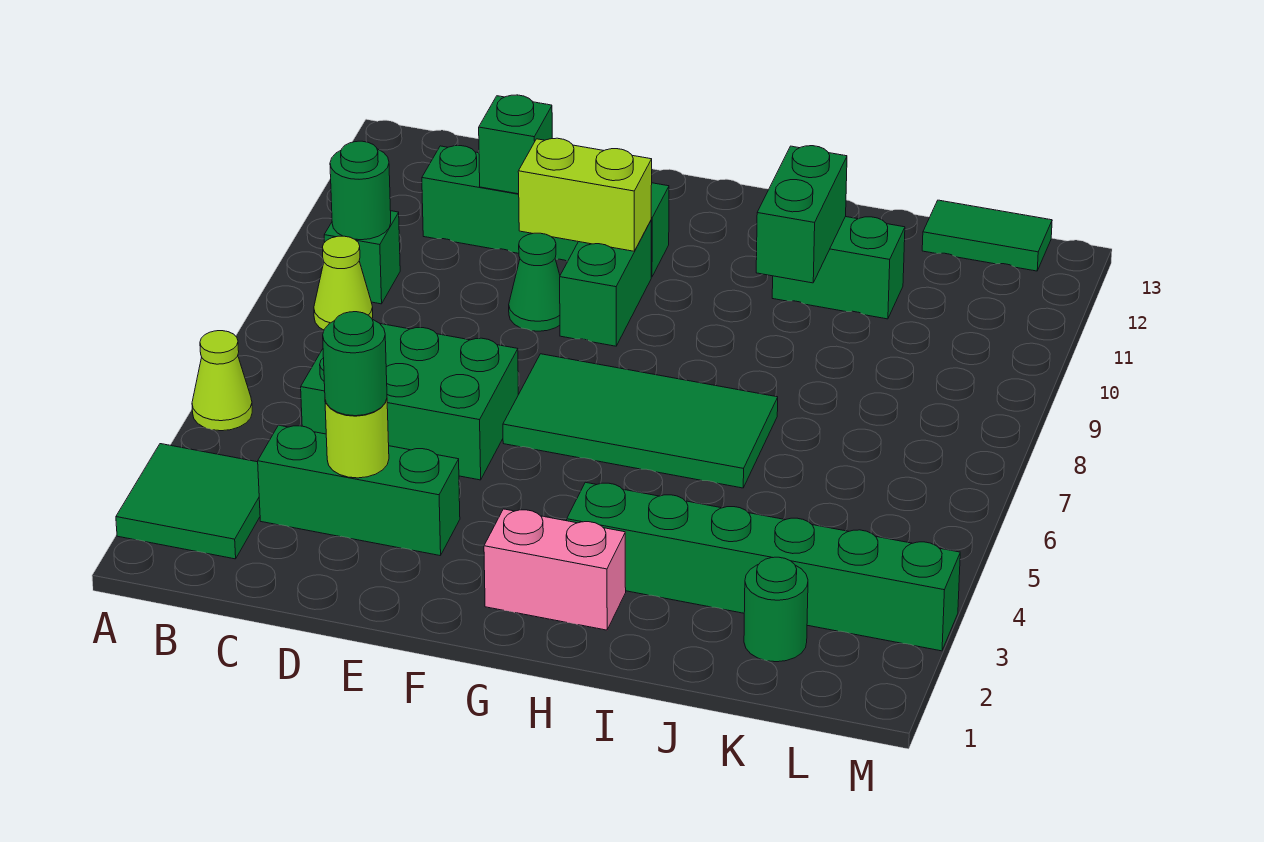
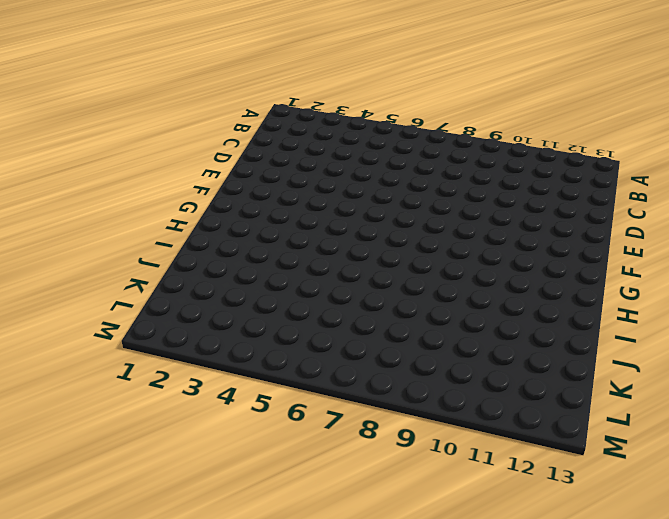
none -> green tile A2:B3 level 1
none -> lime cone A5 level 1
none -> lime cone B8 level 1

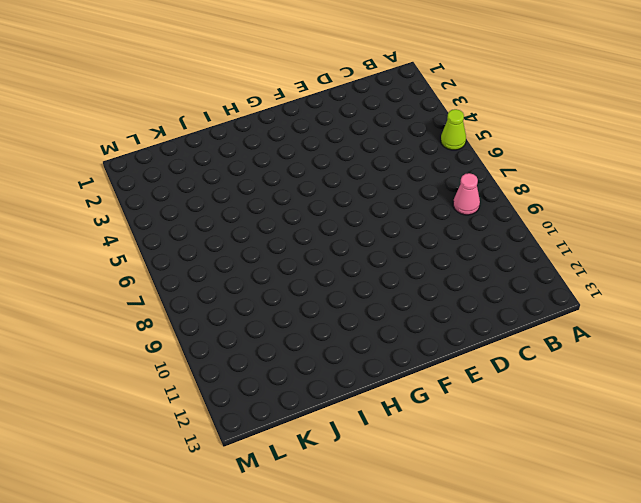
pink cone B8 level 1 -> lime cone B8 level 1
none -> green tile A2:B3 level 1
none -> green brick B9 level 1
none -> green brick C3:E3 level 1

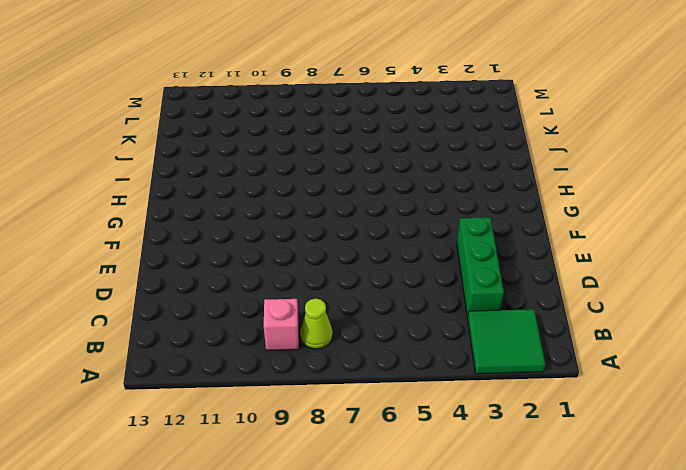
pink brick B9 level 1 -> green brick B9 level 1
none -> lime cone A5 level 1
none -> green brick C5:E6 level 1
none -> green brick C11:F11 level 1

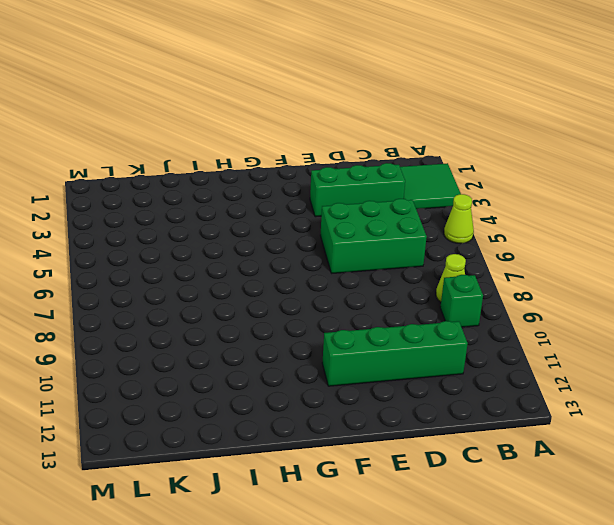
none -> green cone E9 level 1
none -> green tile F6:I7 level 1
none -> green brick F9:F10 level 1

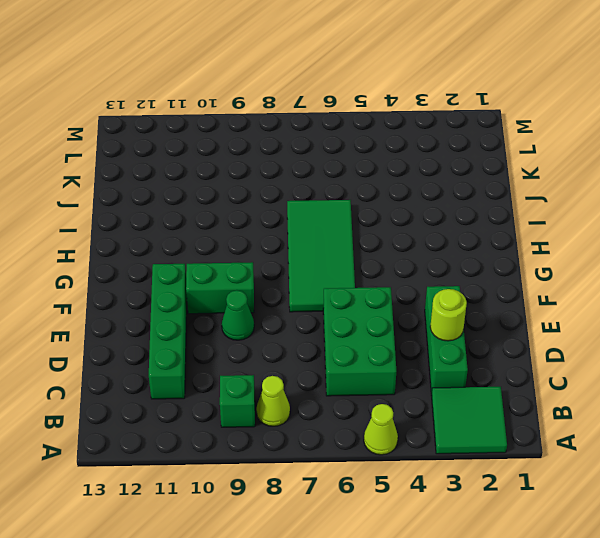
none -> pink brick G2:H2 level 1
none -> green brick H3:M3 level 1
none -> green brick I11:J11 level 1

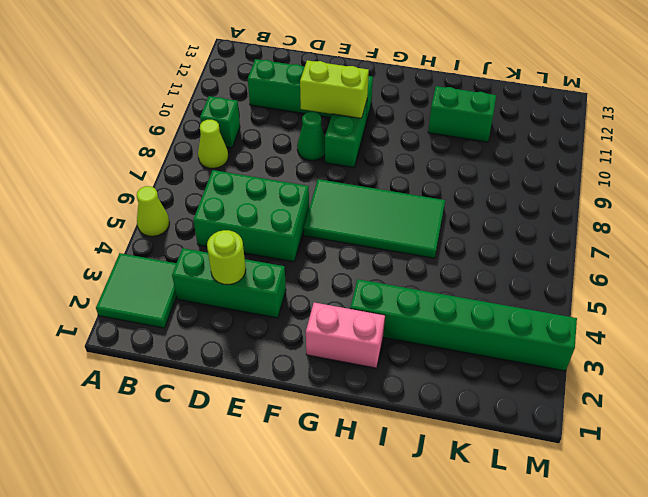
none -> green round brick K2 level 1
none -> green tile K13:L13 level 1
none -> green round brick B9 level 2

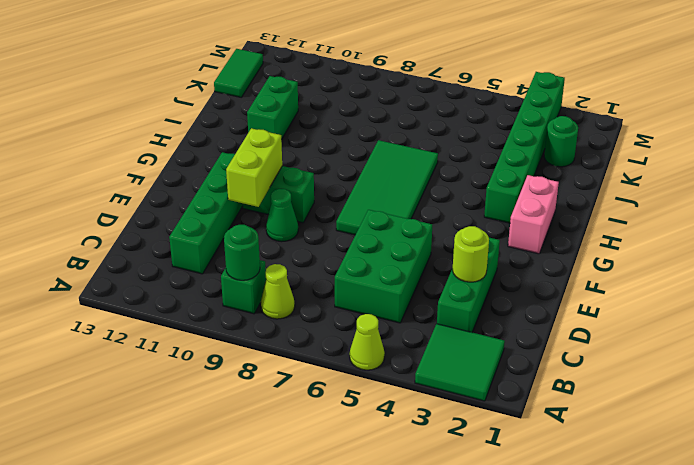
none -> green brick D11 level 2
none -> green brick I10:I11 level 2
none -> green round brick D3 level 3

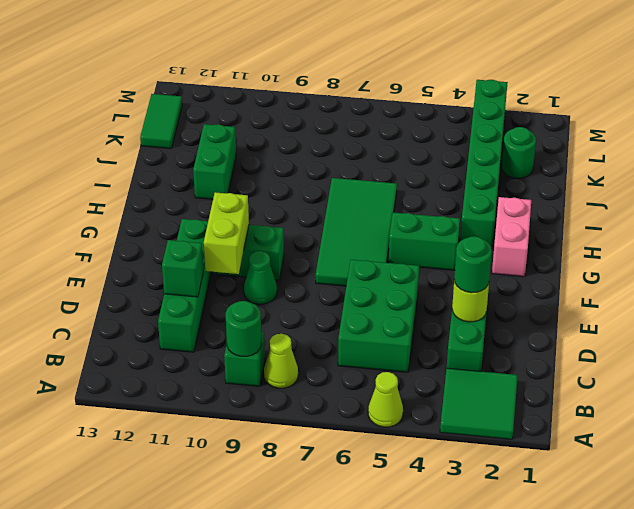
green brick G4:G5 level 1 -> green brick I10:I11 level 2

